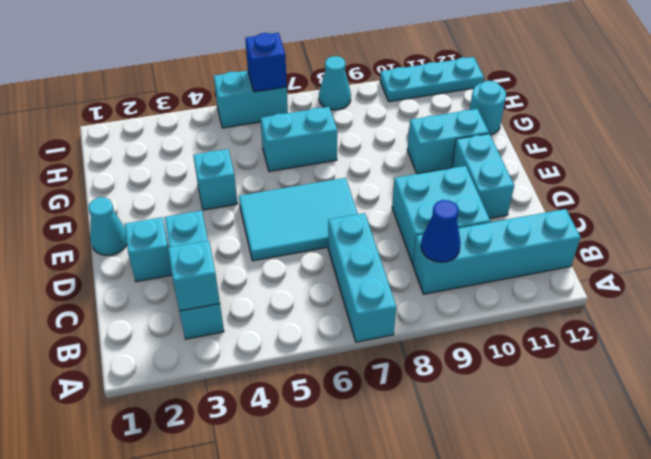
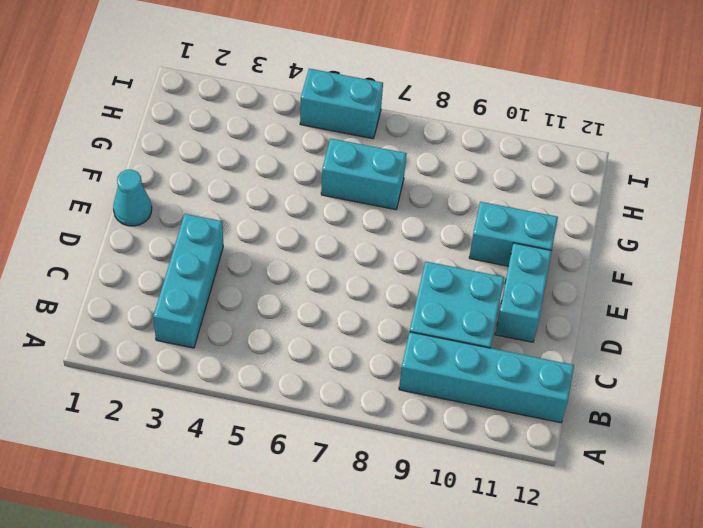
none -> cyan brick A7:C7 level 1
none -> cyan brick D2 level 1
none -> cyan tile D5:E7 level 1

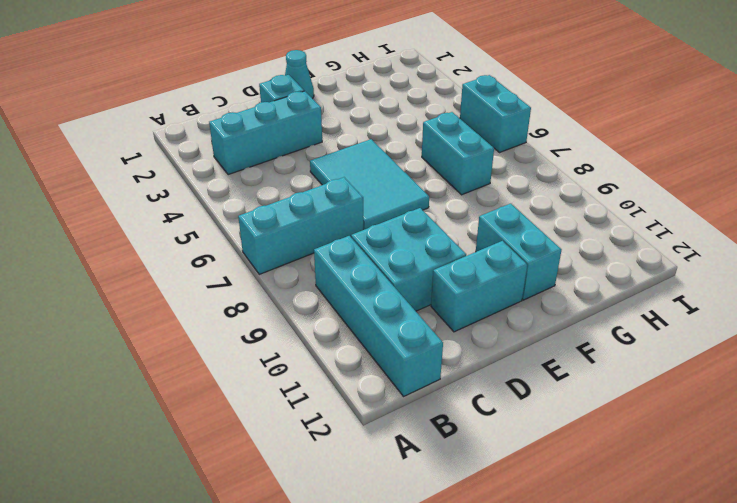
none -> cyan brick F4 level 1
none -> cyan round brick G12 level 1
none -> cyan cone I8 level 1

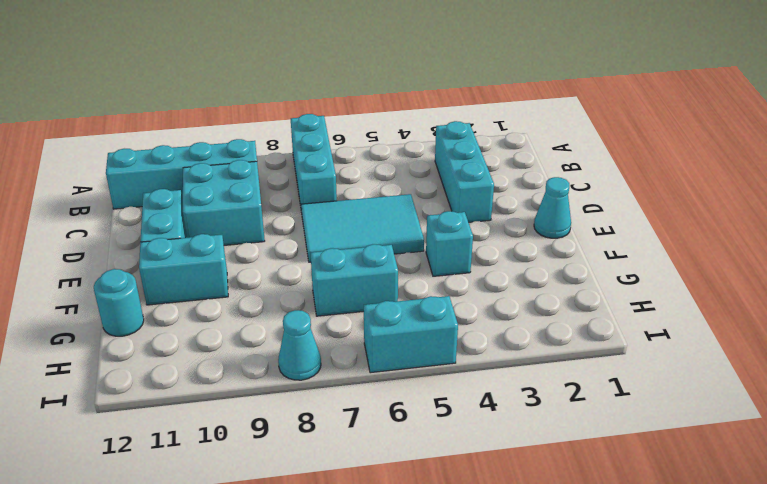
none -> cyan brick D2 level 1
none -> cyan plate I10:I12 level 1
none -> cyan brick B3 level 2

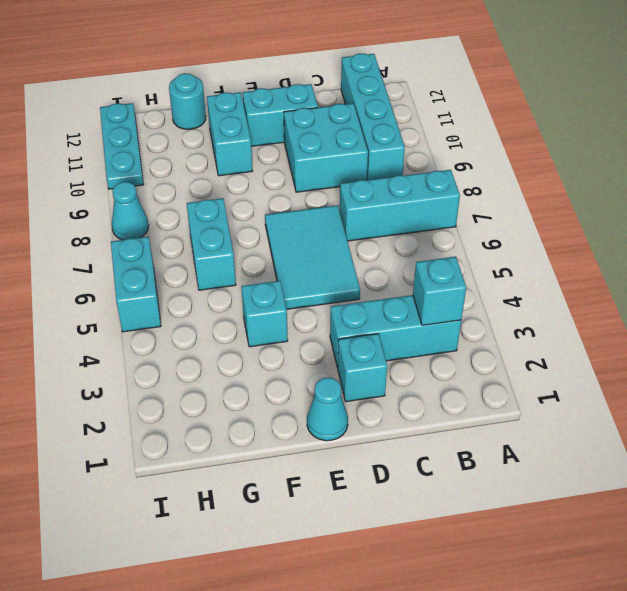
none -> blue cone B9 level 2
none -> blue brick I6 level 2

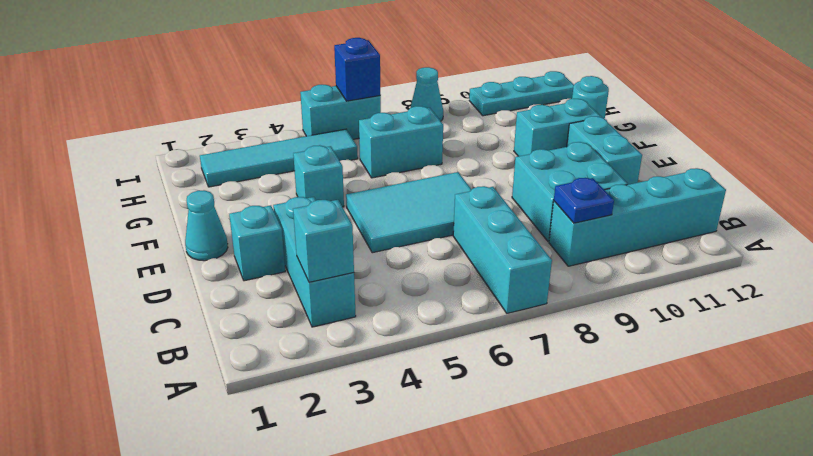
blue plate B9 level 2 -> blue cone B9 level 2
cyan tile H2:H5 level 1 -> none

